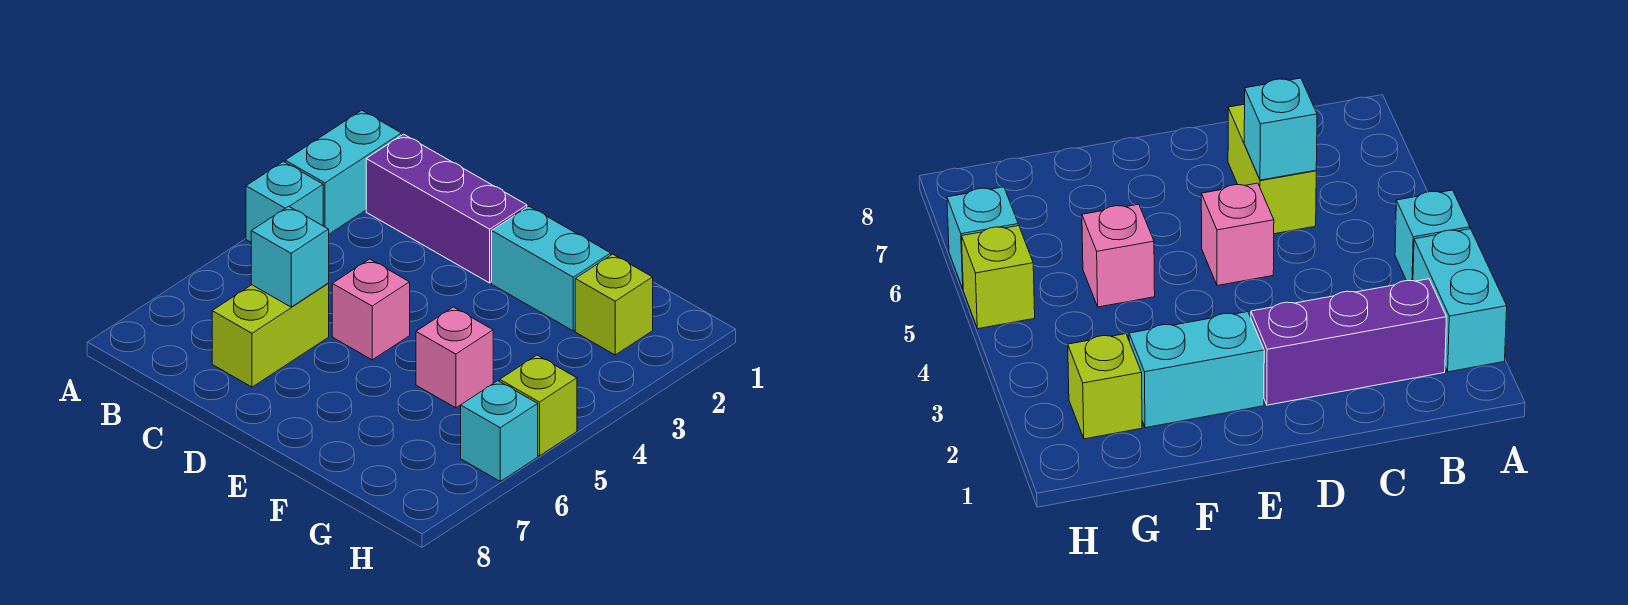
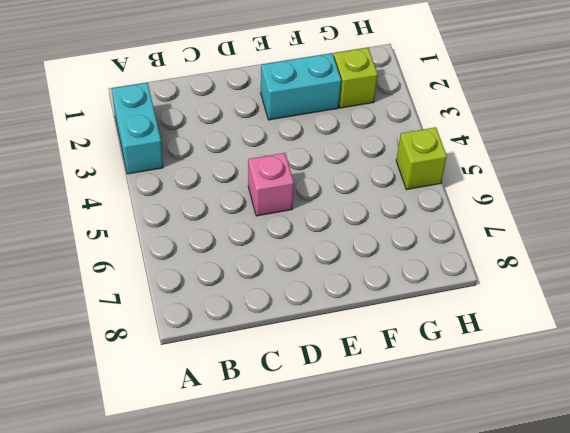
none -> cyan brick A4 level 1
none -> purple brick B2:D2 level 1

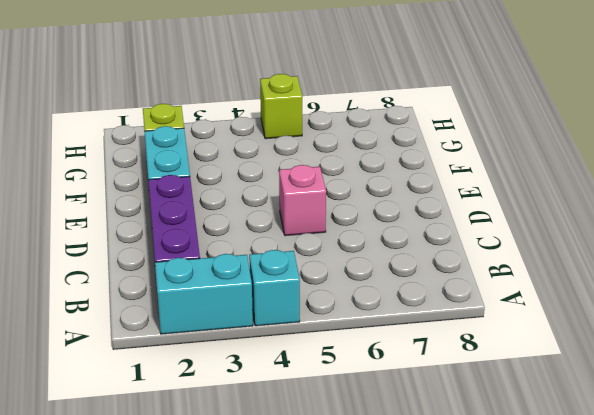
none -> lime brick C6:C7 level 1
none -> pink brick F5 level 1

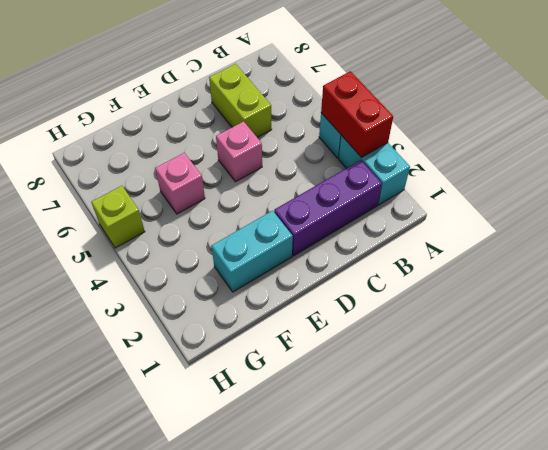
red brick A3:A4 level 2 -> none
none -> lime brick G2 level 1
none -> cyan brick H6 level 1

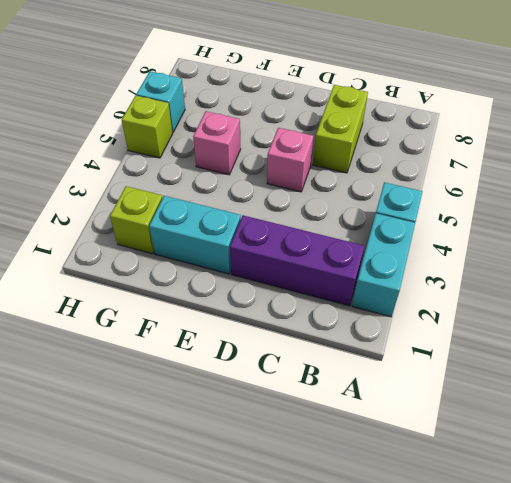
none -> cyan brick C6 level 2

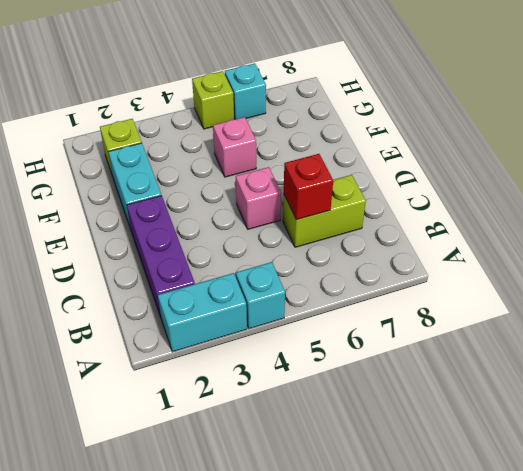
red brick C6 level 2 -> cyan brick C6 level 2

